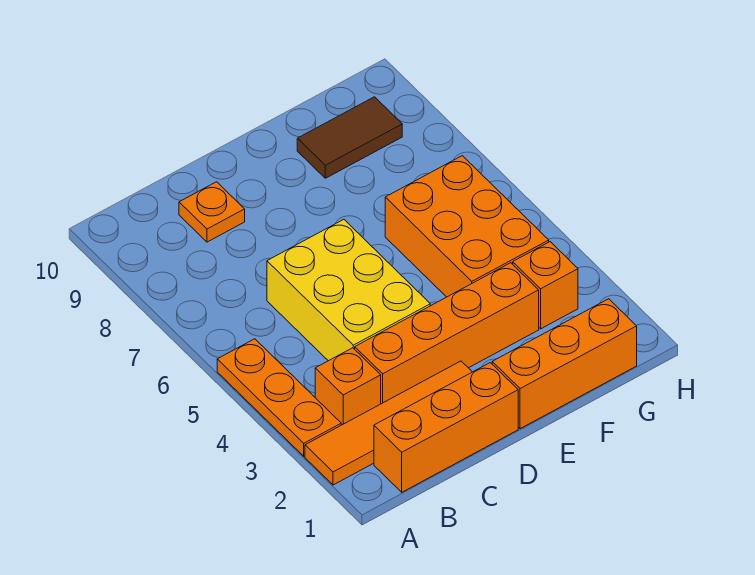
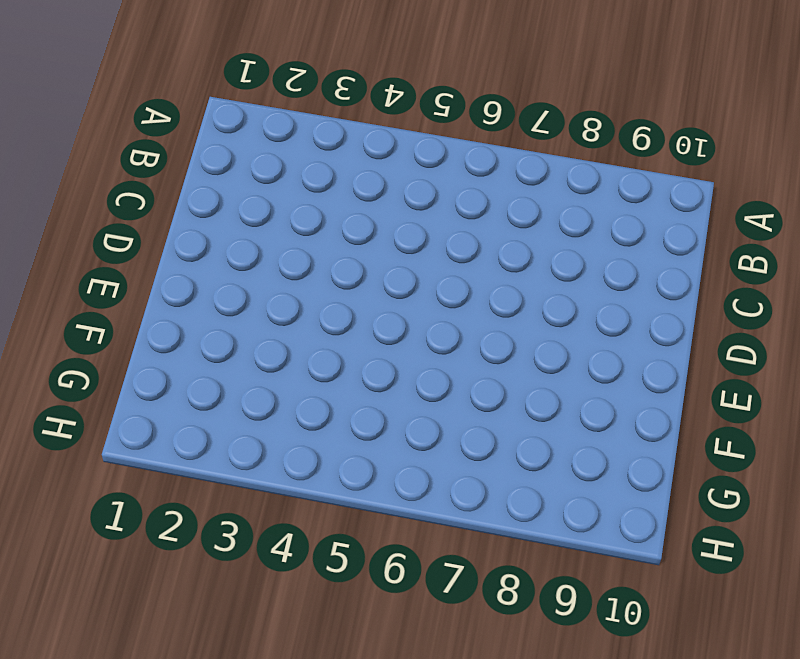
none -> orange tile A2:D2 level 1
none -> orange plate A3:A5 level 1

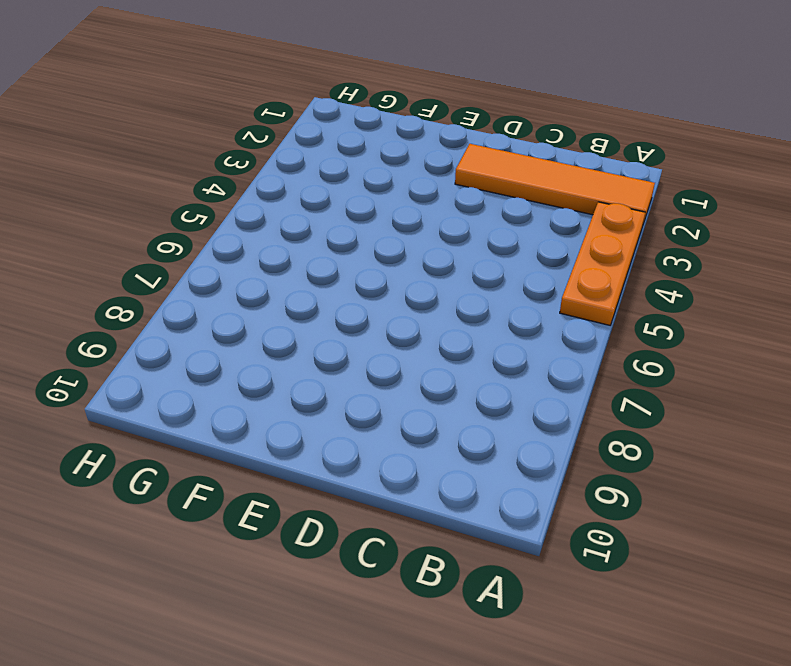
none -> orange brick B1:D1 level 1
none -> orange brick B3 level 1

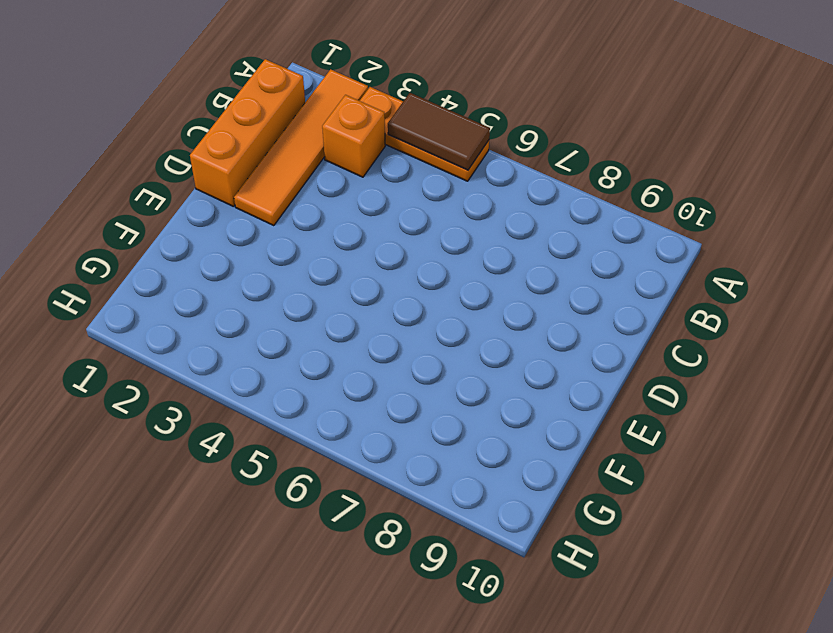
brown tile A4:A5 level 2 -> brown tile F9:G9 level 1
none -> orange brick C3:F3 level 1
none -> yellow brick C4:D6 level 1

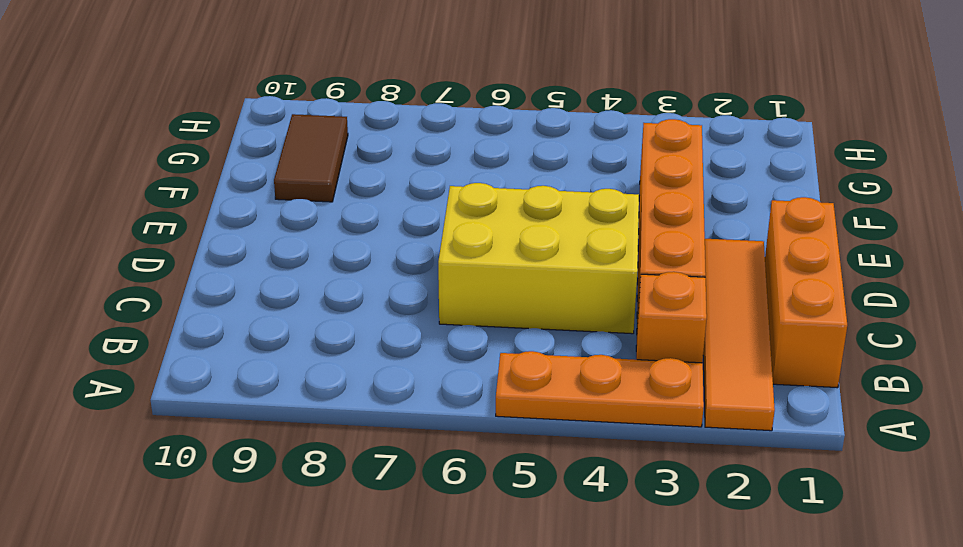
none -> orange plate C9 level 1
none -> orange brick E1:G1 level 1

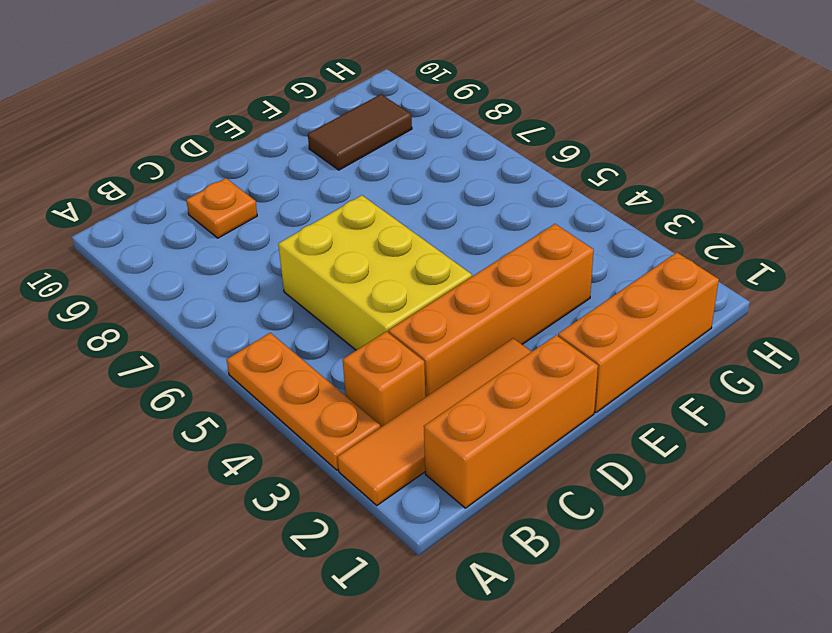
none -> orange brick F4:G6 level 1
none -> orange brick G3 level 1

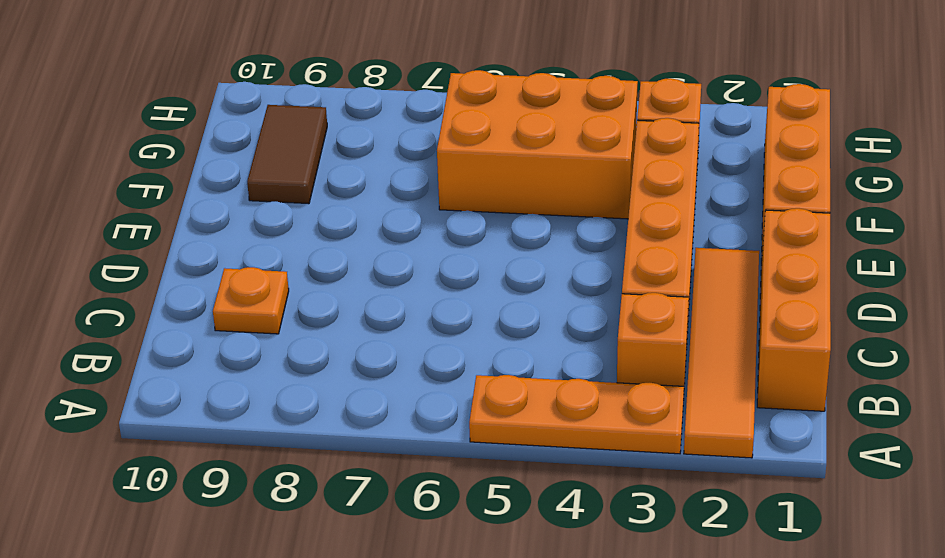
none -> yellow brick C4:D6 level 1

